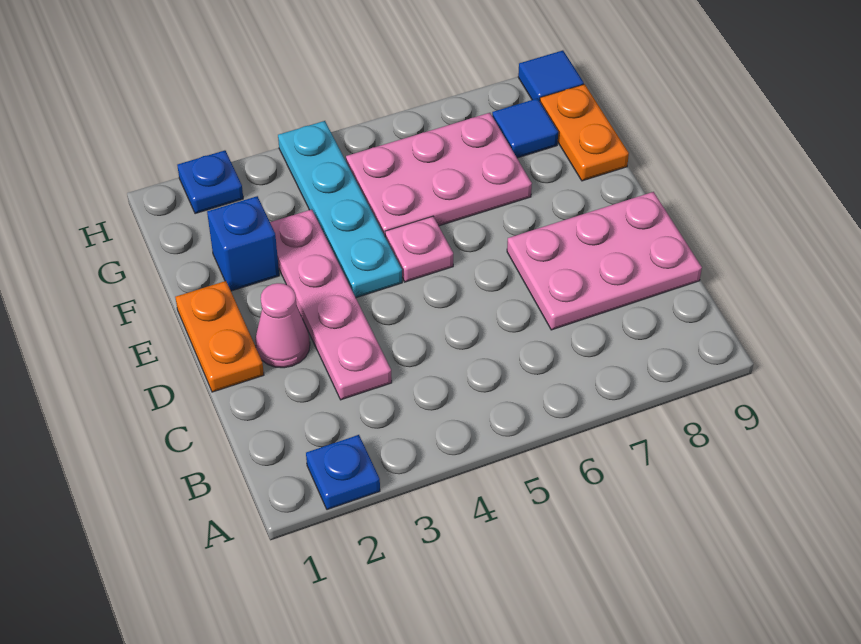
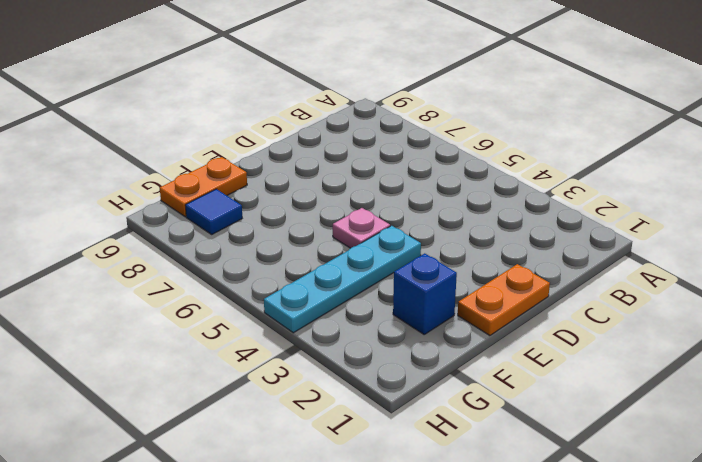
none -> blue plate A2 level 1
none -> pink plate C3:F3 level 1
none -> pink plate C7:D9 level 1

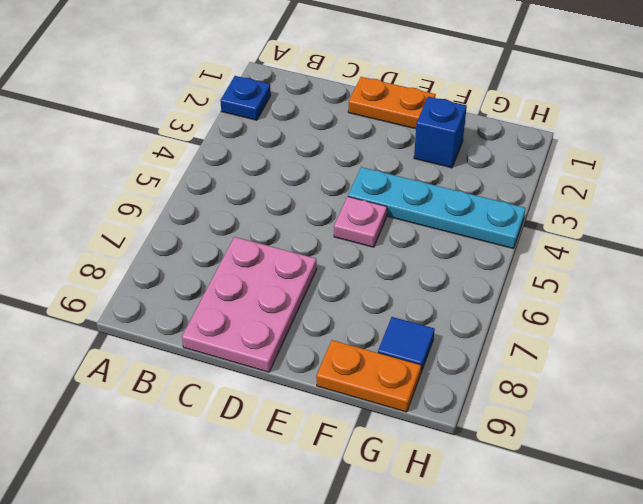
none -> pink plate C3:F3 level 1
none -> pink cone D2 level 1
none -> pink plate F5:G7 level 1

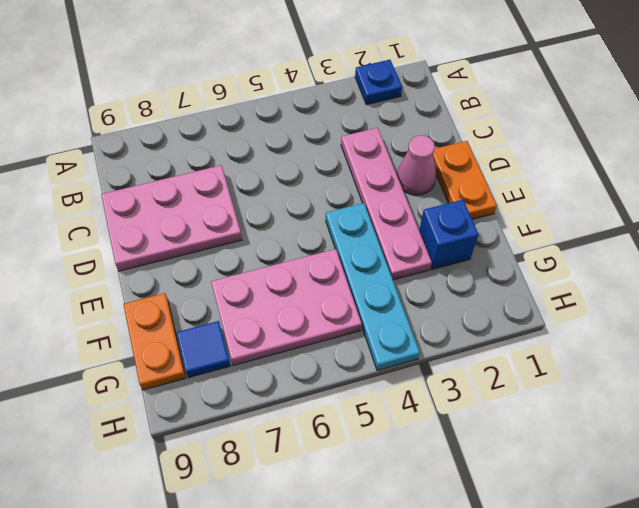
none -> pink plate E5 level 1
none -> blue plate H2 level 1
none -> blue tile H9 level 1

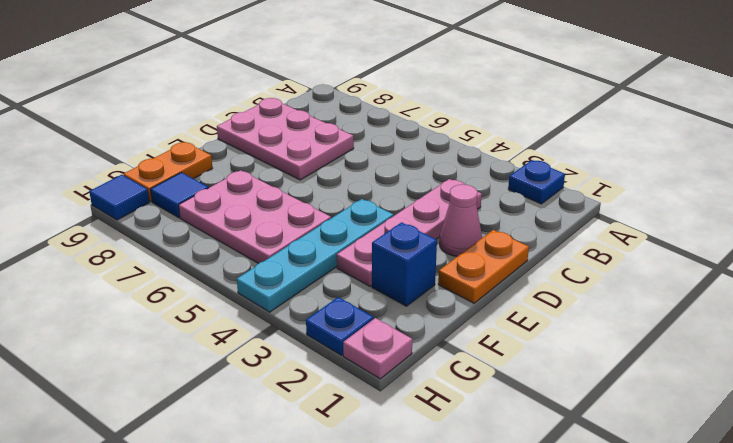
pink plate H1 level 1 -> pink plate E5 level 1

